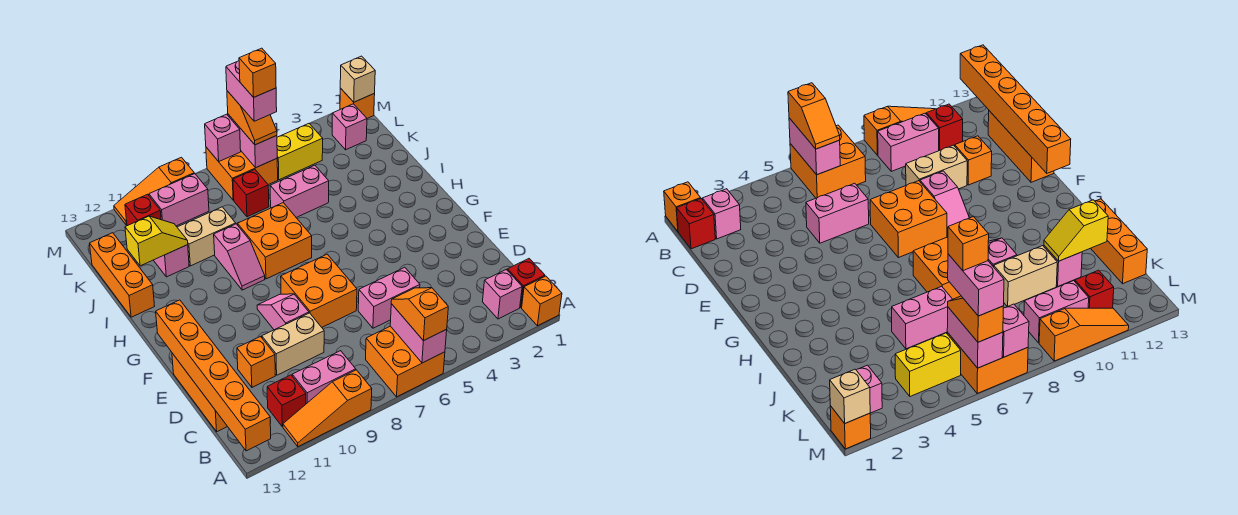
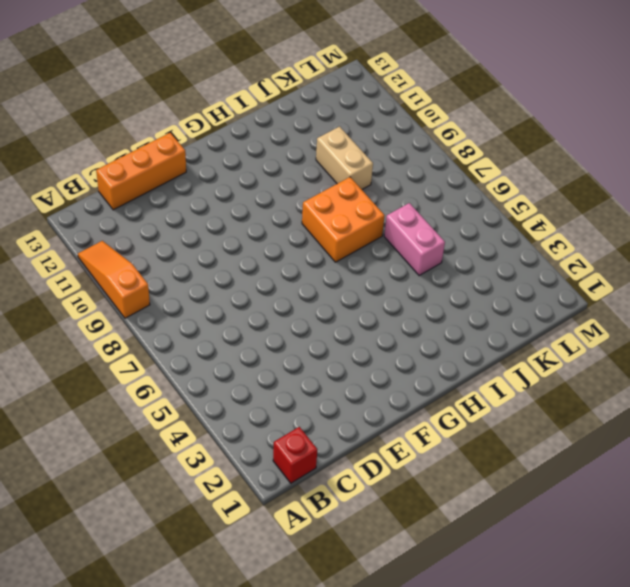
none -> orange brick A1 level 1
none -> orange brick A6:B7 level 1
none -> pink brick B2 level 1
none -> pink brick B9:B10 level 1

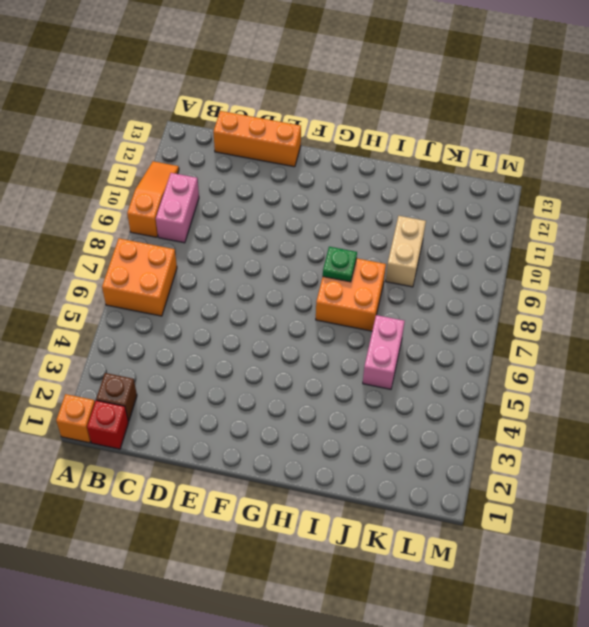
brown brick B2 level 1 -> pink brick B2 level 1
green plate H8 level 2 -> none
none -> red brick B11 level 1
none -> pink brick D5:D6 level 1
none -> tan brick D9:D10 level 1
none -> orange brick D11 level 1

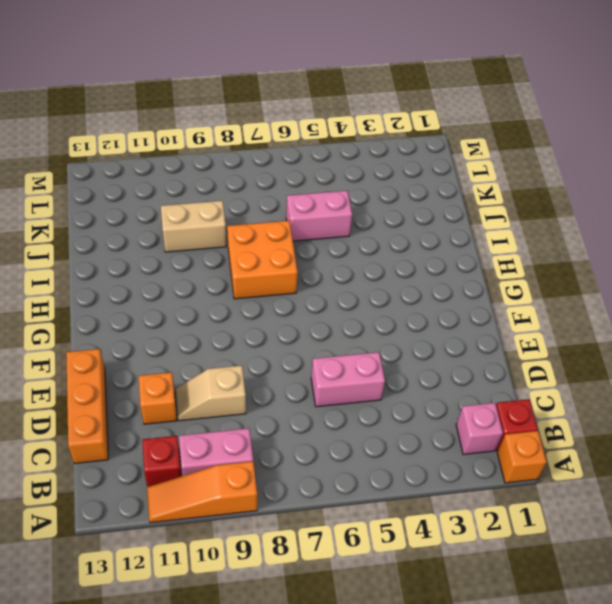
tan slope D9:D10 level 1 top 9 -> tan brick D9:D10 level 1
none -> orange brick A6:B7 level 1
none -> orange brick E7:F8 level 1
none -> pink slope E9:F9 level 1 top E
none -> pink slope H9:I9 level 1 top I

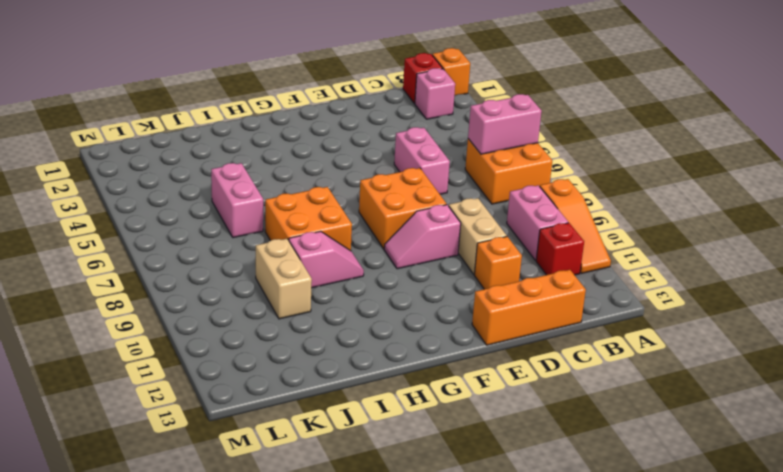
none -> orange brick I13:K13 level 1
none -> pink brick J11 level 1
none -> red brick K7 level 1
none -> pink brick L2 level 1

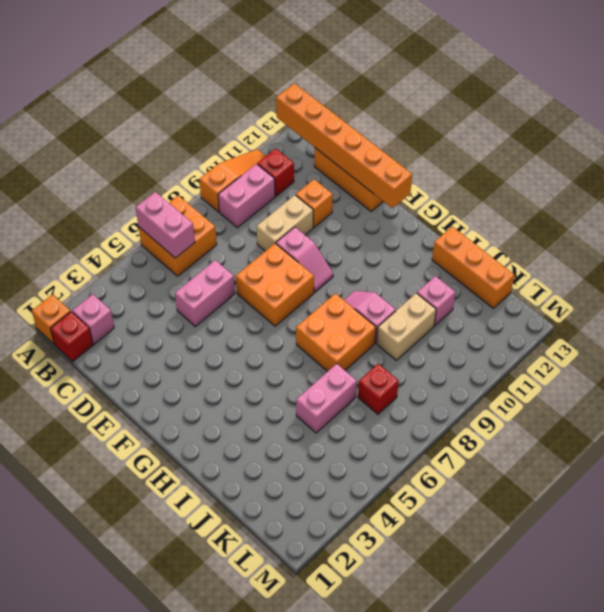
none -> pink brick L2 level 1
none -> yellow brick L4:L5 level 1
none -> orange brick L6:M7 level 1
none -> pink brick L9:L10 level 1

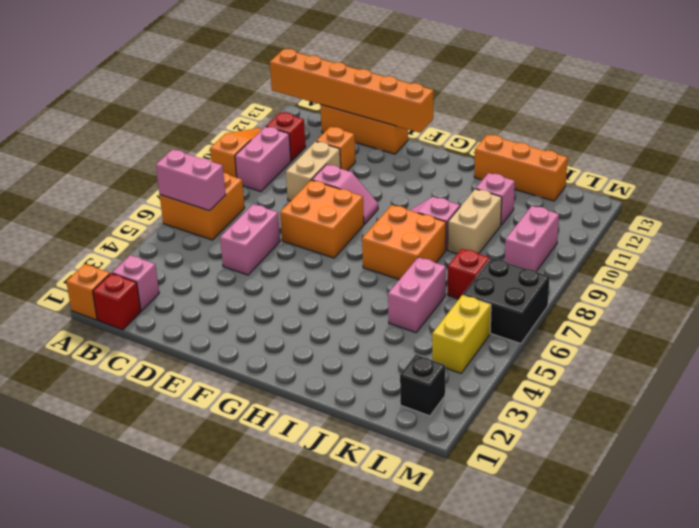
black brick L2 level 1 -> pink brick L2 level 1
black brick L6:M7 level 1 -> orange brick L6:M7 level 1
none -> red brick L11 level 1
none -> orange brick M1 level 1
none -> orange slope M9:M11 level 1 top 9
none -> yellow slope J11:J12 level 2 top 12

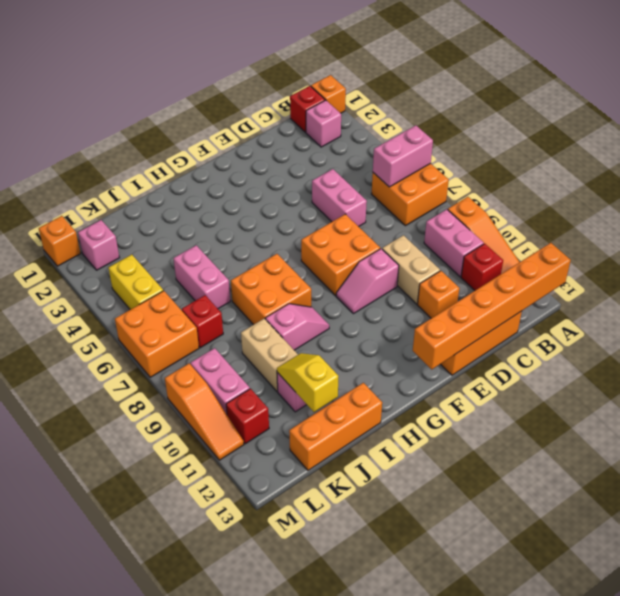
none -> pink brick L6:M6 level 2
none -> tan brick M1 level 2
none -> pink brick M7 level 2
none -> orange slope A6:B6 level 3 top A

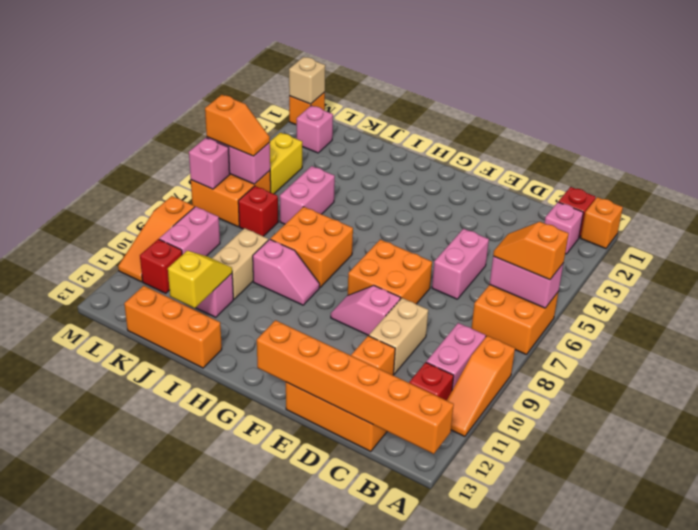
none -> pink brick L6:M6 level 4
none -> orange brick L6 level 5

